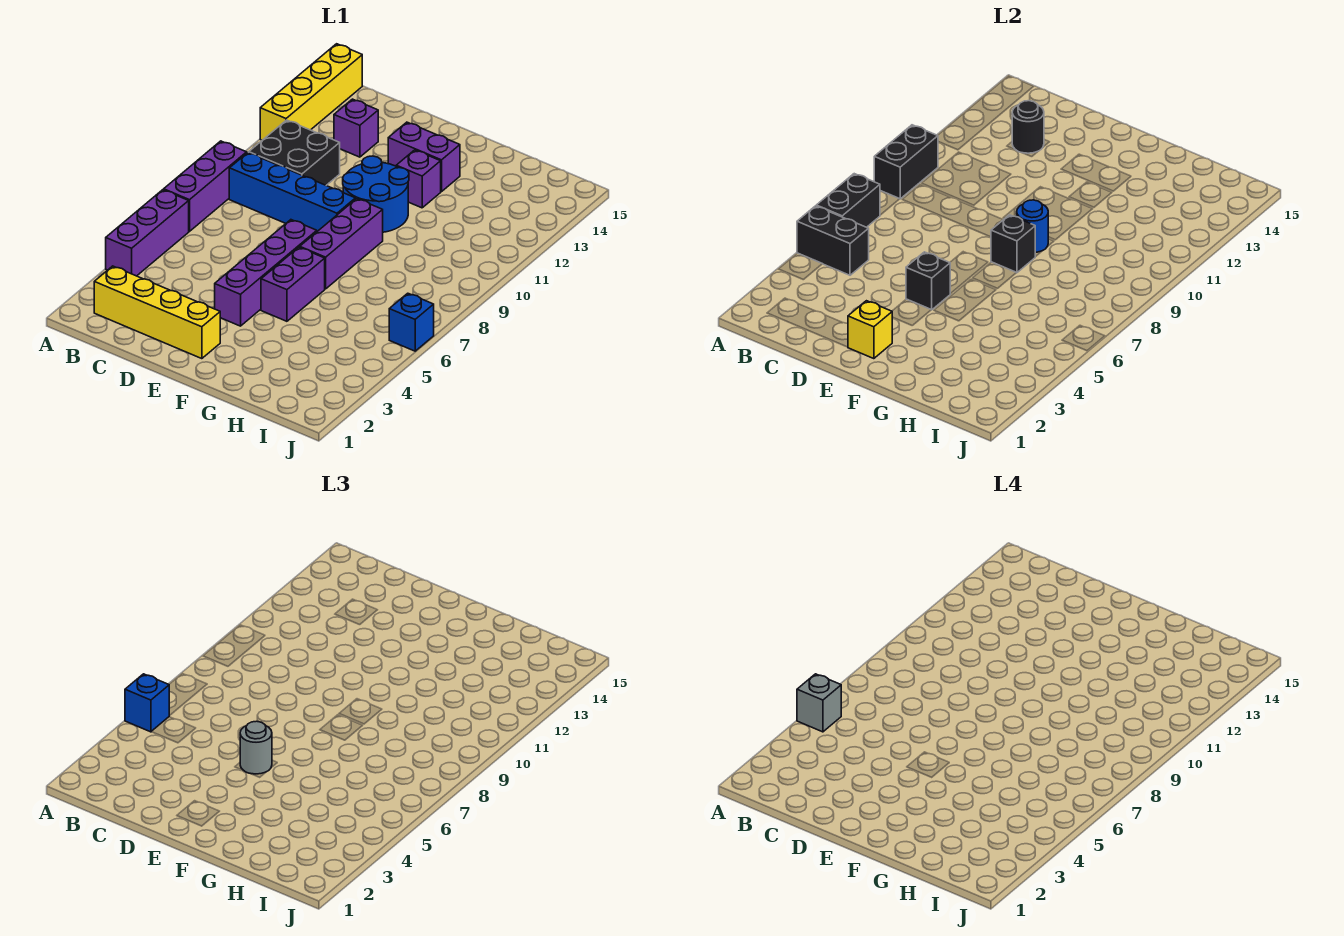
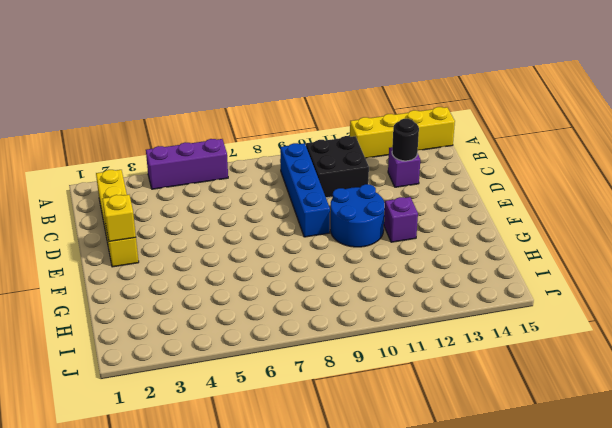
none -> purple brick A7:A9 level 1
none -> purple brick E4:E7 level 1
none -> purple brick E13:F13 level 1

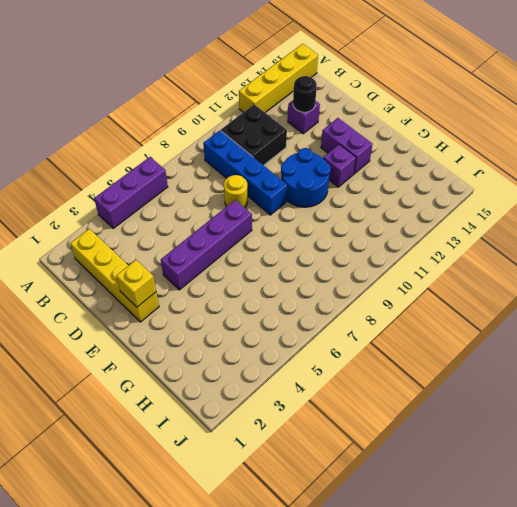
yellow round brick D8 level 1 -> none
none -> purple brick A7:A9 level 1
none -> purple brick F5:F6 level 1
none -> purple brick F7:F9 level 1

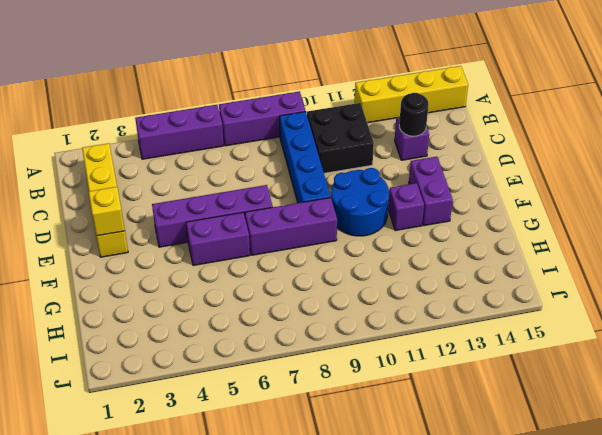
none -> blue brick J6 level 1
none -> black brick A5:B5 level 2
none -> black brick A6:A7 level 2

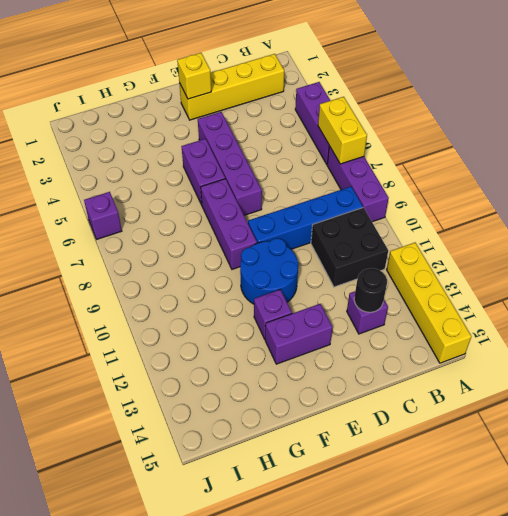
yellow brick A6:A7 level 2 -> black brick A6:A7 level 2
purple brick J6 level 1 -> blue brick J6 level 1
none -> black brick A5:B5 level 2
none -> black brick A9:A10 level 2
none -> black brick E5 level 2

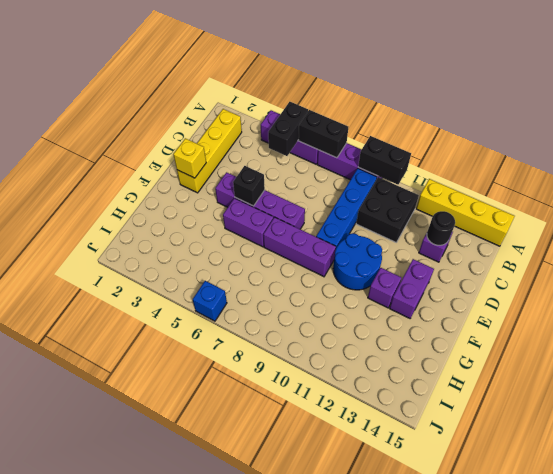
none -> black brick F8 level 2
none -> blue round brick F9 level 2
none -> blue brick A5 level 3

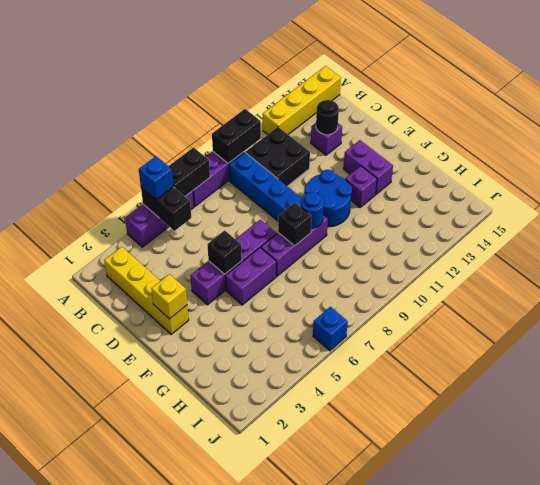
none -> grey round brick E5 level 3
none -> grey brick A5 level 4

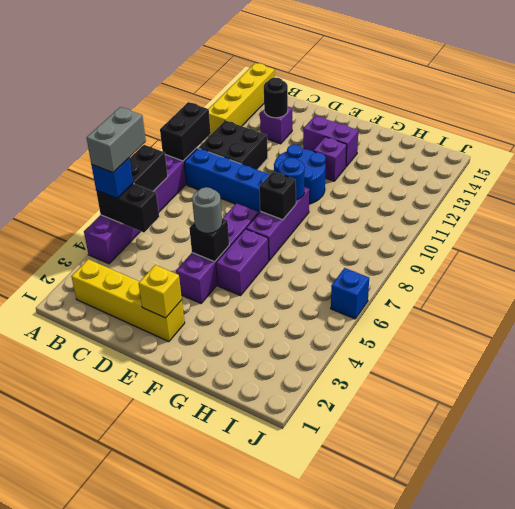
grey brick A5:A6 level 4 -> grey brick A5 level 4

